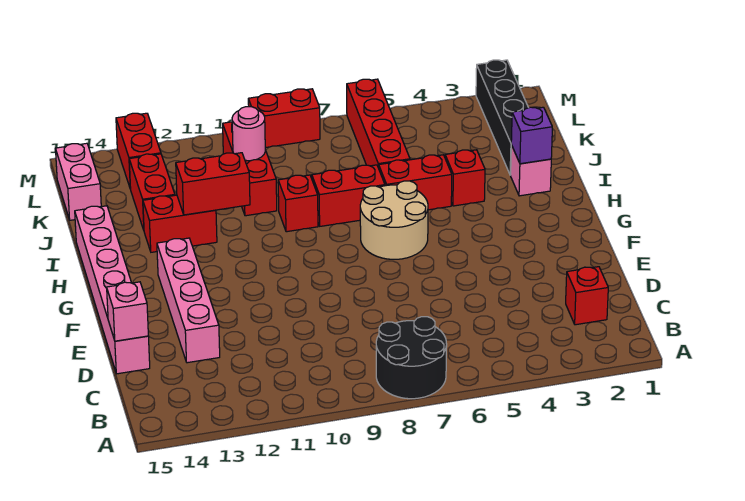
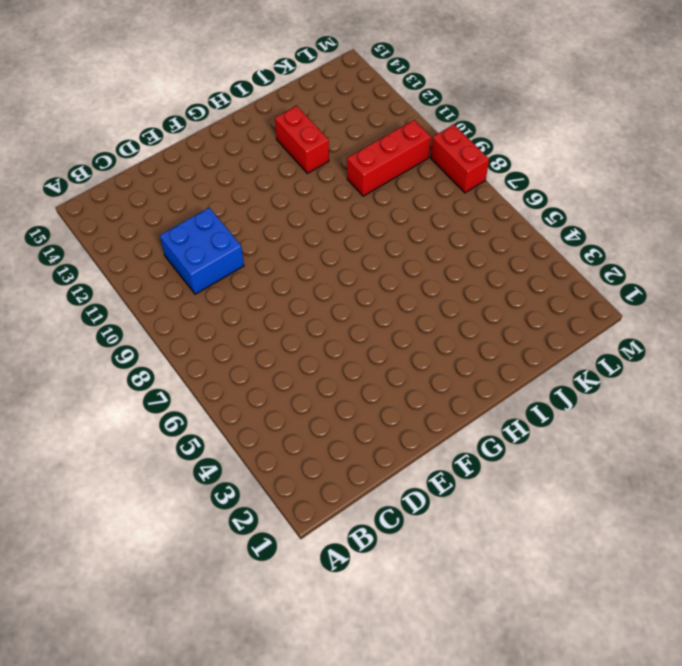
blue brick C10:D11 level 1 -> none
none -> black round brick A7:B8 level 1
none -> red brick C2 level 1
none -> pink brick D13:G13 level 1

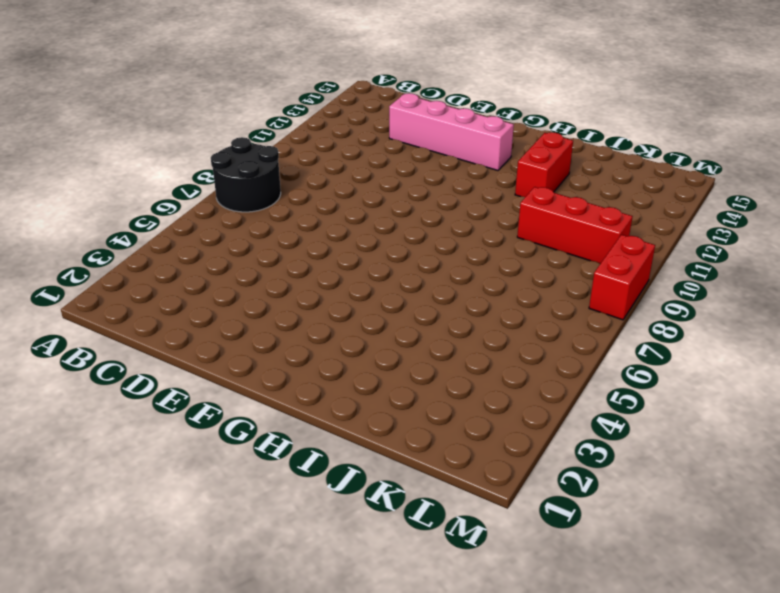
none -> red brick C2 level 1
none -> pink brick D15:I15 level 1
none -> tan round brick G6:H7 level 1

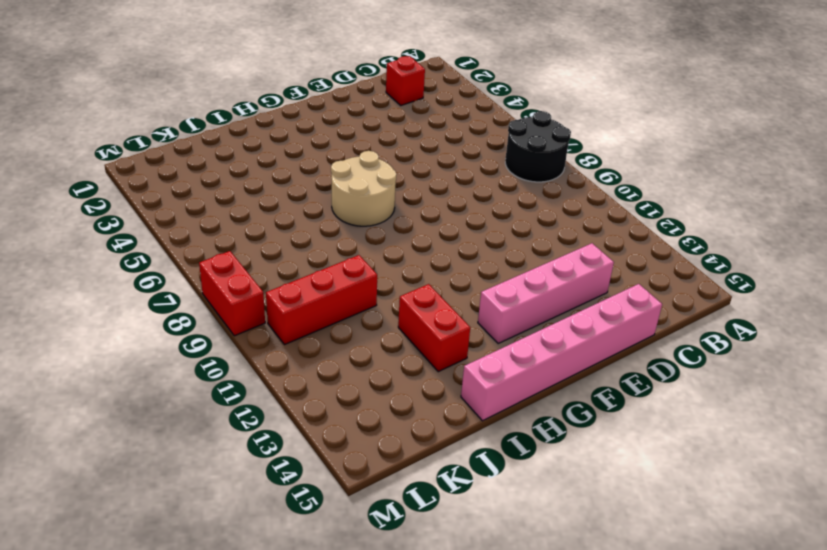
none -> pink brick I2 level 1
none -> red brick I4 level 1
none -> red brick I5:I6 level 1

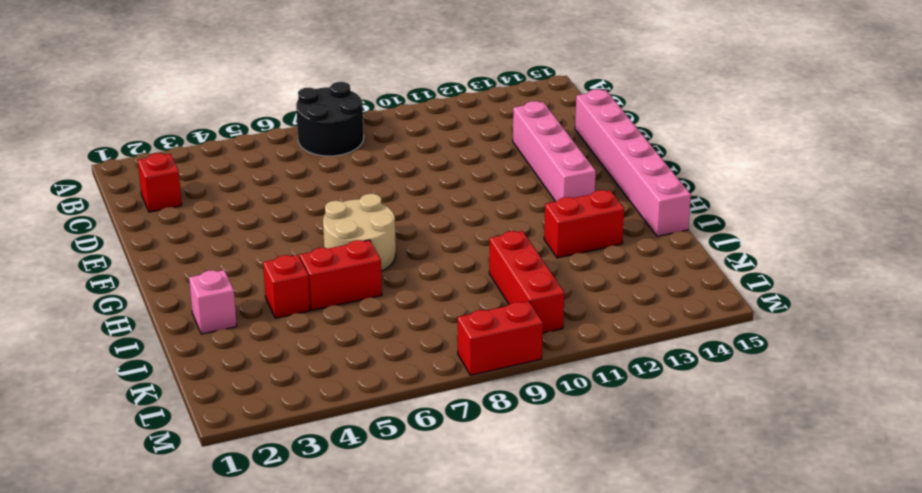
none -> red brick I7:I8 level 1
none -> red brick I9 level 1
none -> black brick J2:M2 level 1

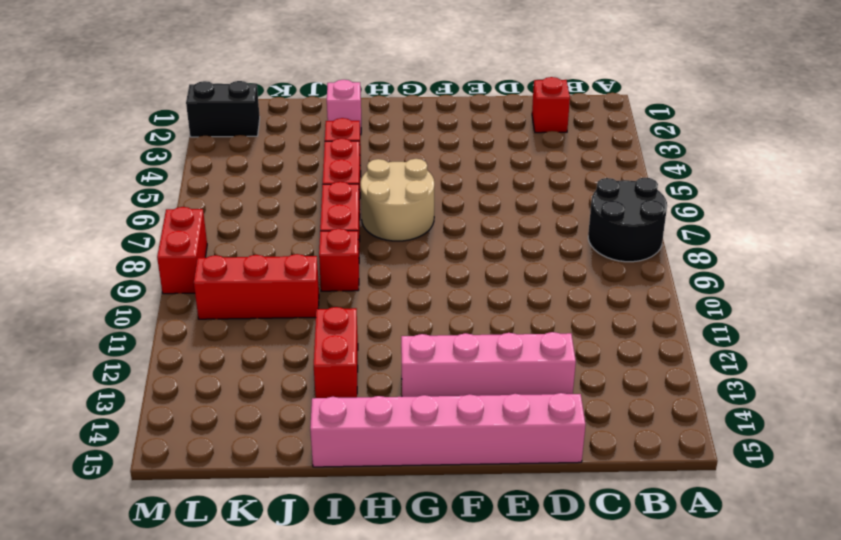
black brick L2:M2 level 1 -> black brick J2:M2 level 1
none -> red brick J6:M6 level 1
none -> red brick J13:K13 level 1
none -> pink brick K15:L15 level 1

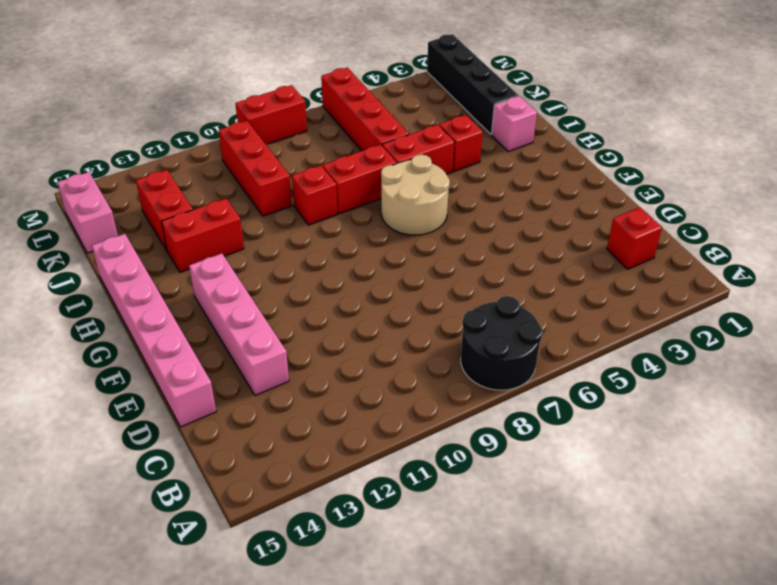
none -> red brick L13:M13 level 1
none -> pink brick D15 level 2
none -> purple brick I2 level 2

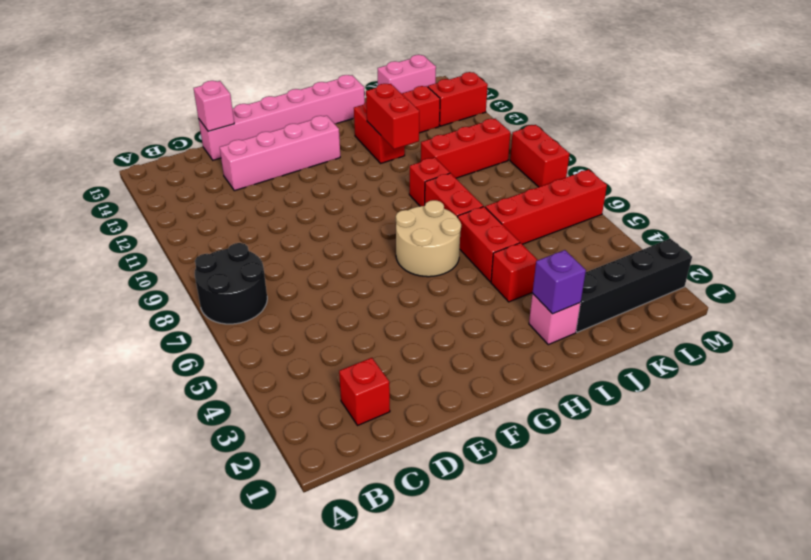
none -> pink round brick K10 level 2

